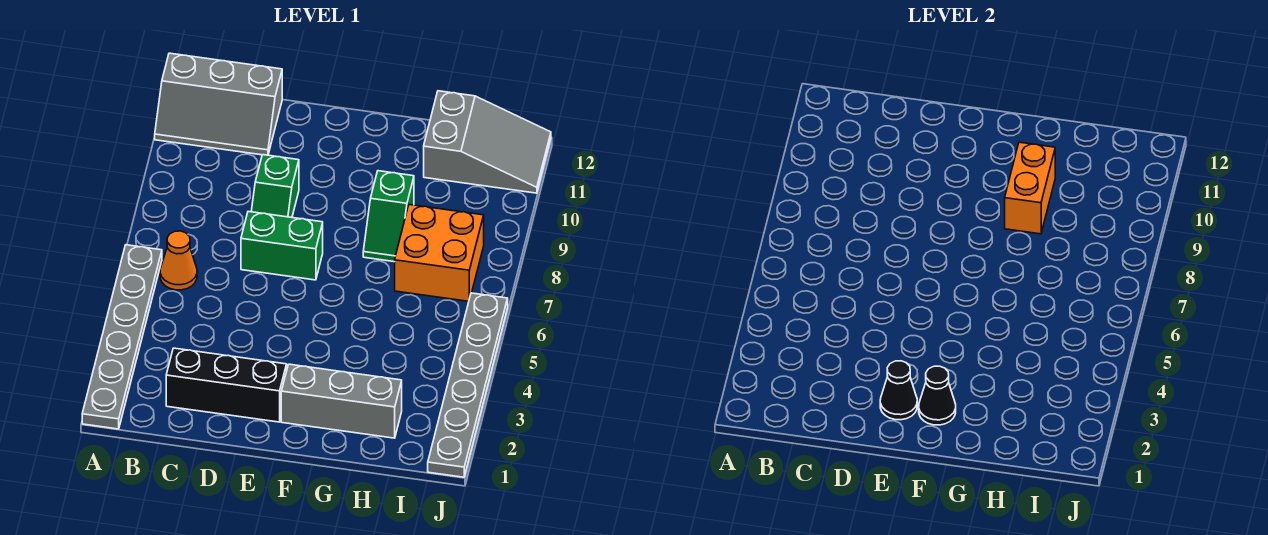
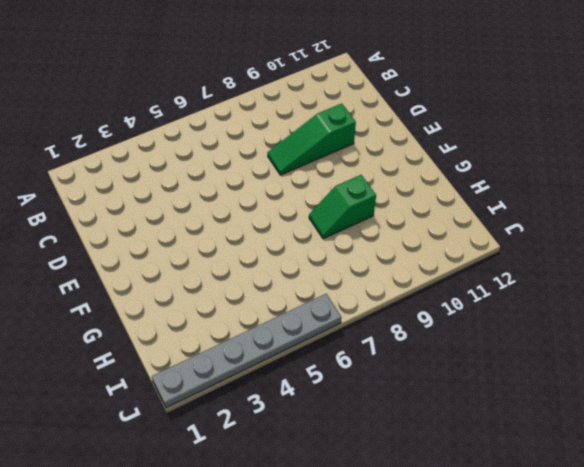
green slope D8:D10 level 1 top 10 -> green slope D8:D9 level 1 top 9
none -> grey plate A1:A6 level 1
none -> grey slope A11:C12 level 1 top 12
none -> orange cone B6 level 1

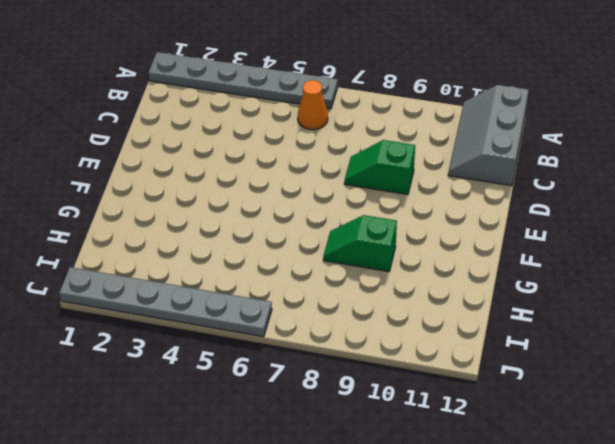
none -> black brick C2:E2 level 1
none -> green brick D7:E7 level 1
none -> grey brick F2:H2 level 1

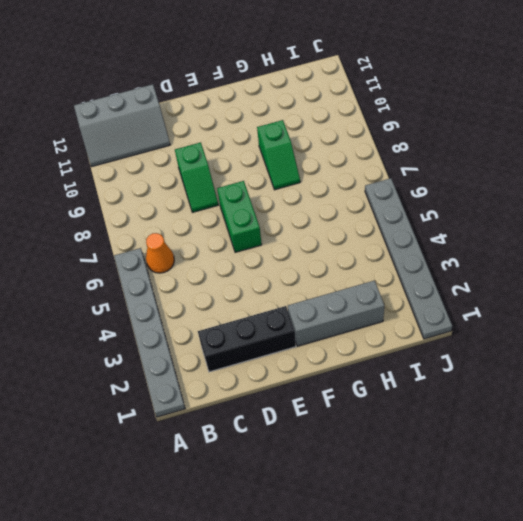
green brick E6:E7 level 1 -> green brick D7:E7 level 1
none -> orange brick H7:I8 level 1
none -> grey slope H11:J12 level 1 top H
none -> black cone E2 level 2

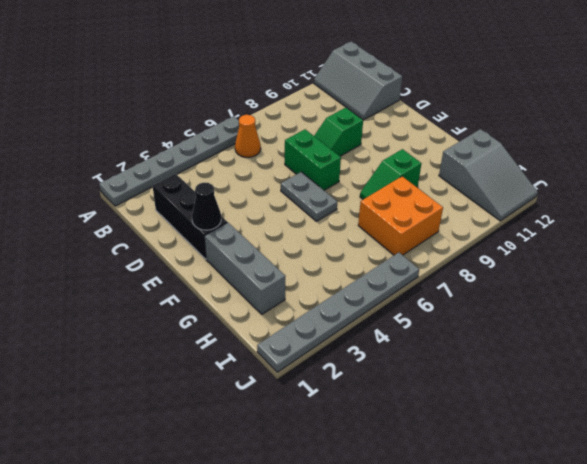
grey plate E6:F6 level 1 -> none
none -> black cone F2 level 2
none -> orange brick G9:G10 level 2

